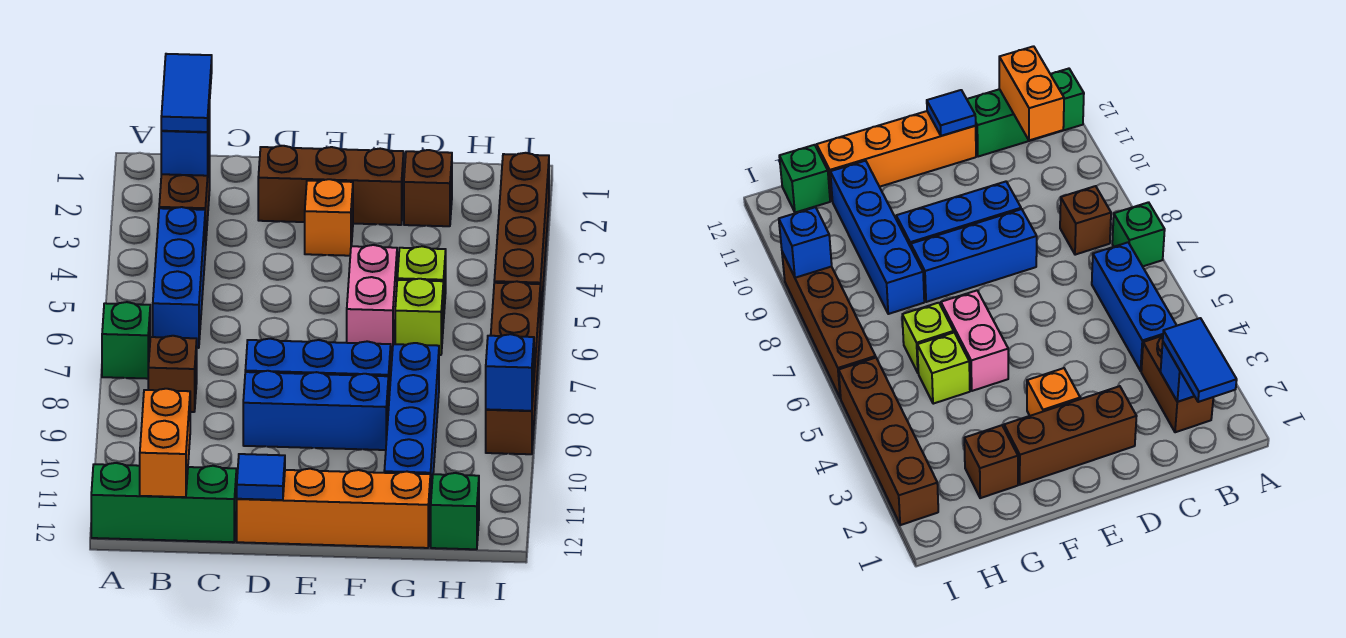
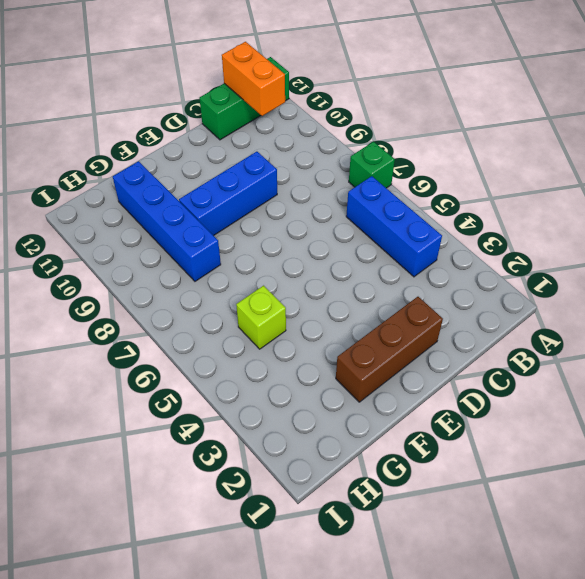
none -> brown brick B2:B3 level 1
none -> brown brick B8 level 1
none -> blue brick D8:F8 level 1

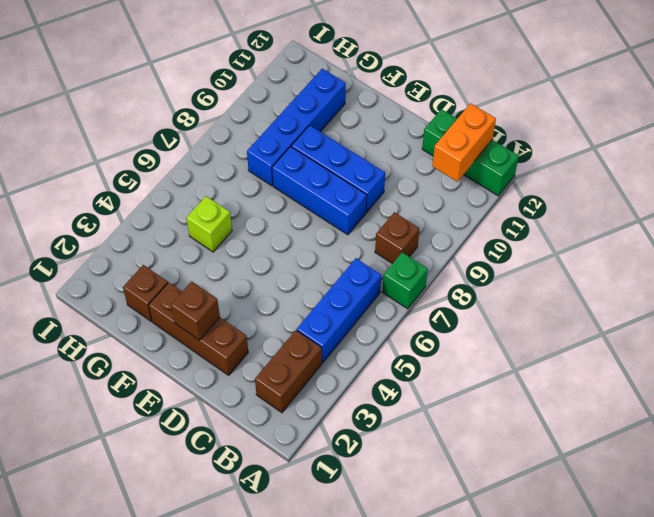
brown brick E2 level 2 -> none
none -> orange brick D12:G12 level 1
none -> orange brick E3 level 1
none -> pink brick F5:F6 level 1

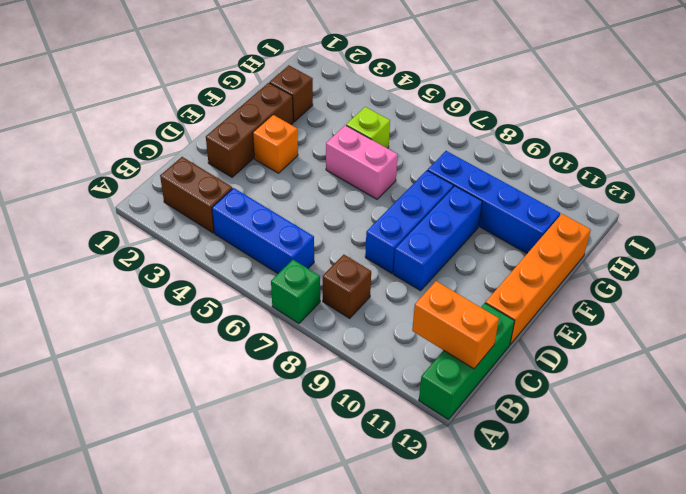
none -> lime brick G6 level 1
none -> green brick H12 level 1
none -> brown brick I2:I5 level 1

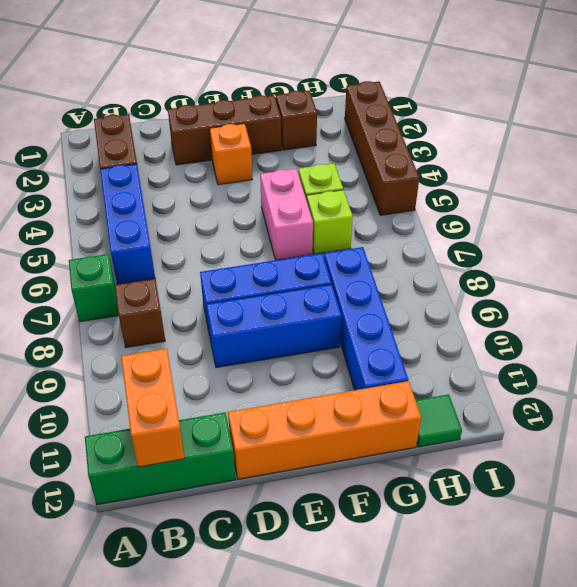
green tile H12 level 1 -> green brick H12 level 1
none -> brown brick I6:I9 level 1
none -> blue brick B2 level 2
none -> blue tile D12 level 2

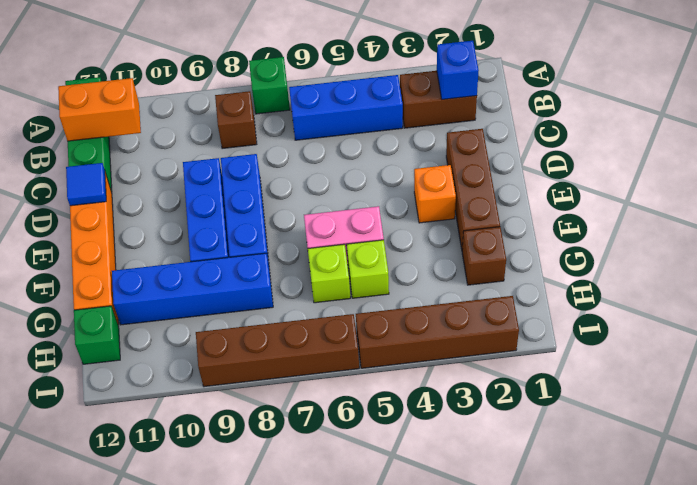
none -> blue brick I9 level 2
none -> blue tile B1:B2 level 3

